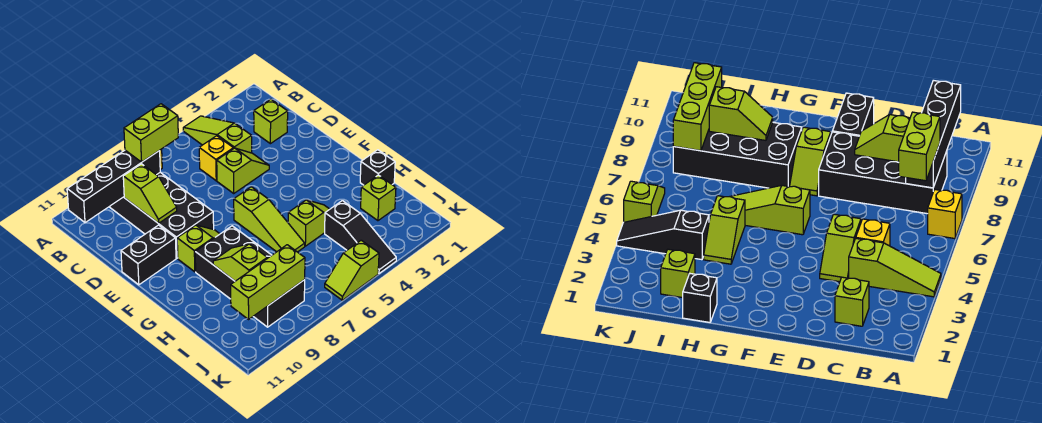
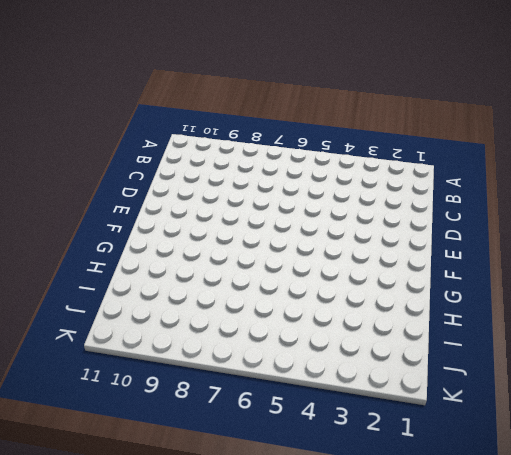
none -> lime slope A4:C4 level 1 top C
none -> yellow brick A7 level 1
none -> black brick B8:E9 level 1

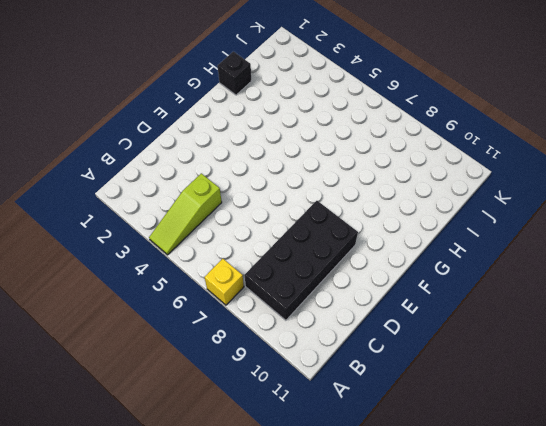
none -> lime brick C2 level 1
none -> yellow brick C5 level 1
none -> lime slope D4:D5 level 1 top 5

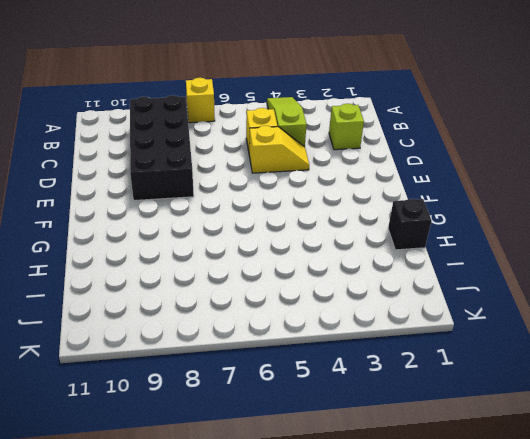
yellow slope D4:D5 level 1 top 5 -> lime slope D4:D5 level 1 top 5
none -> black brick E10:E11 level 1
none -> lime slope F6:H6 level 1 top F
none -> lime slope F8:F9 level 1 top 9

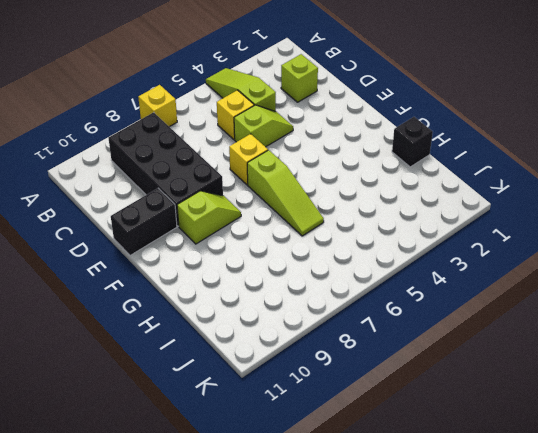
yellow brick E6 level 1 -> none
none -> black brick G8:J9 level 1
none -> lime slope H4:H5 level 1 top 5
none -> lime brick I2 level 1

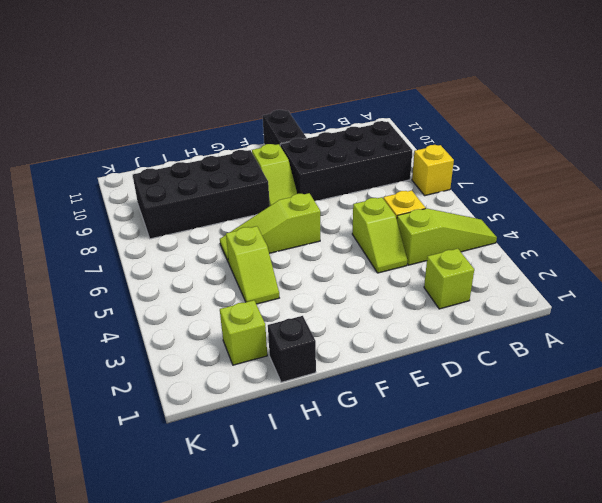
none -> black slope I4:K4 level 1 top I
none -> lime slope K5:K6 level 1 top 5
none -> black brick B8:B11 level 2

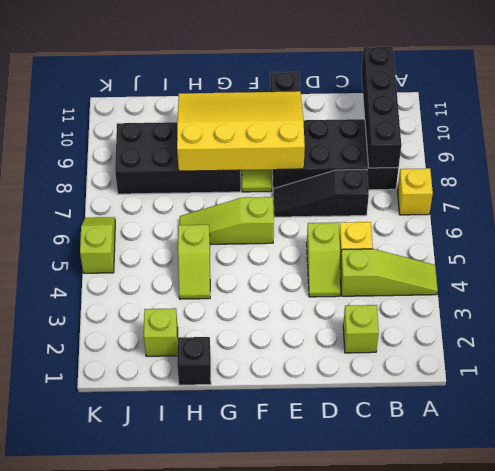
black slope C7:E7 level 1 top C -> black slope I4:K4 level 1 top I
yellow slope E8:H10 level 2 top 8 -> lime slope H9:I9 level 2 top I
none -> lime slope C9:D9 level 2 top C
none -> lime brick J8:J10 level 2
none -> lime brick B7:B8 level 3

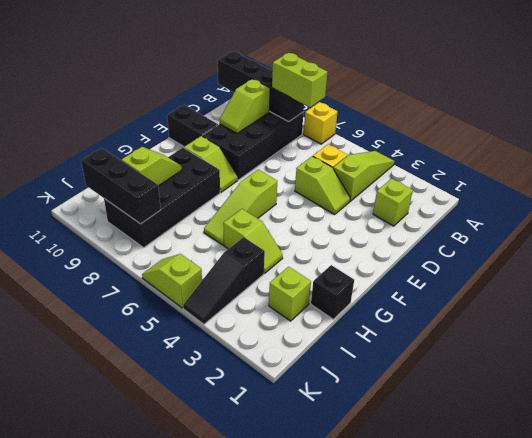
black brick J8:J10 level 2 -> lime brick J8:J10 level 2

